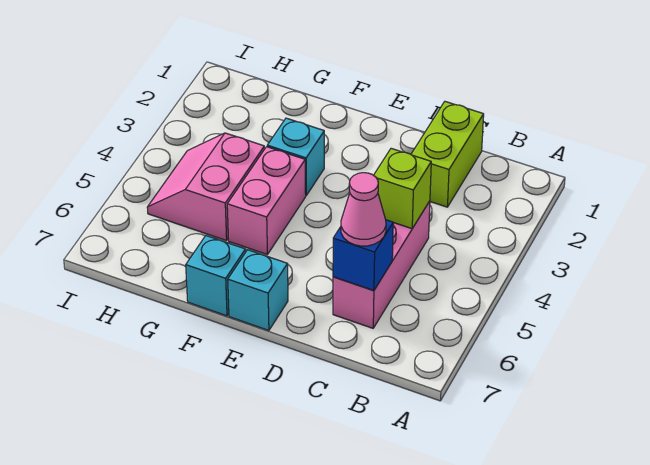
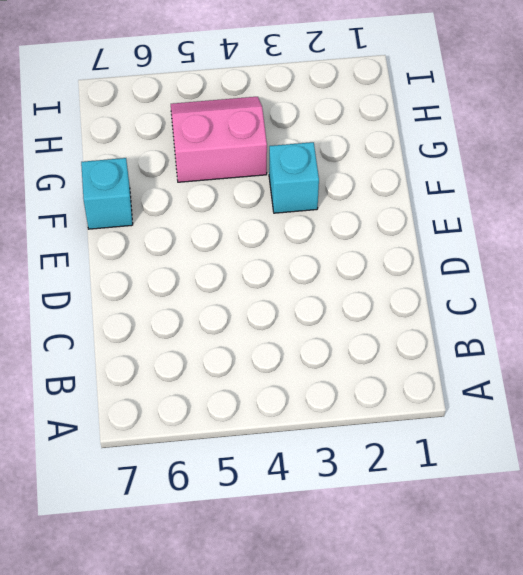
none -> lime brick C1:C2 level 1
none -> pink brick C4:C6 level 1

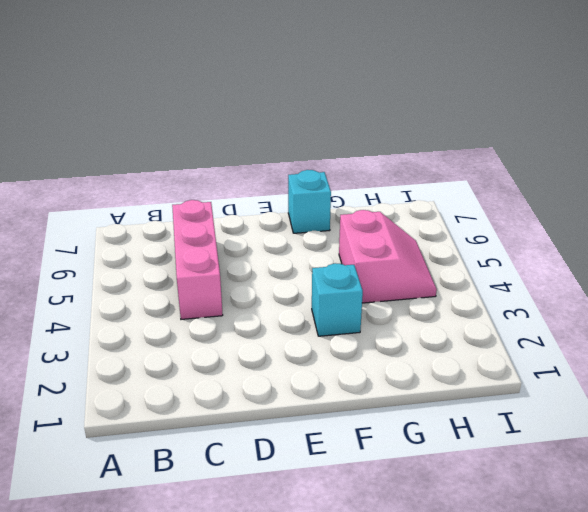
none -> lime brick C1:C2 level 1
none -> cyan brick E7 level 1

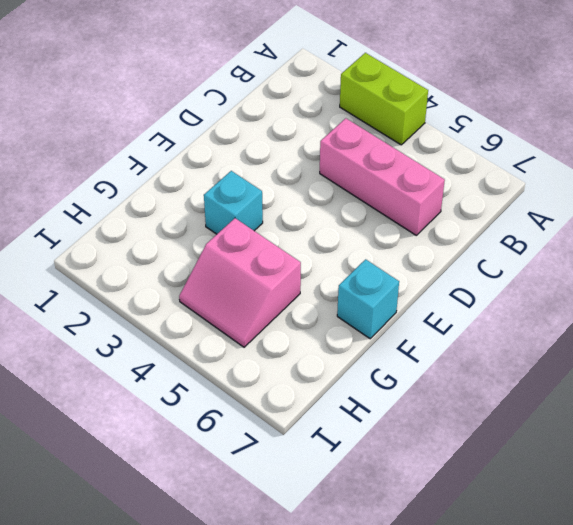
lime brick A3:A4 level 1 -> lime brick C1:C2 level 1
none -> cyan brick E7 level 1
none -> pink brick F4:F5 level 1

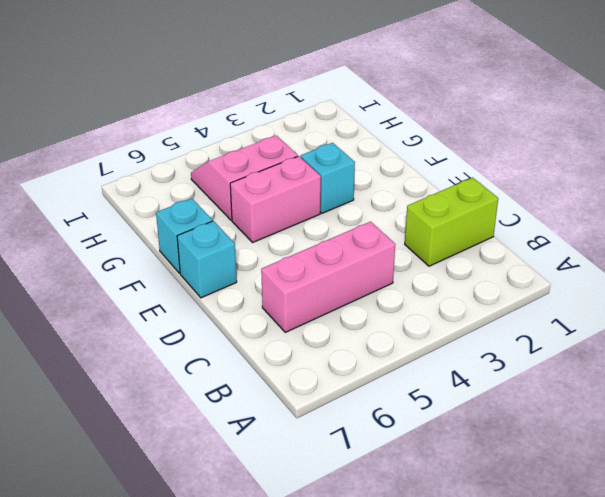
none -> lime brick C4 level 2
none -> blue brick C6 level 2

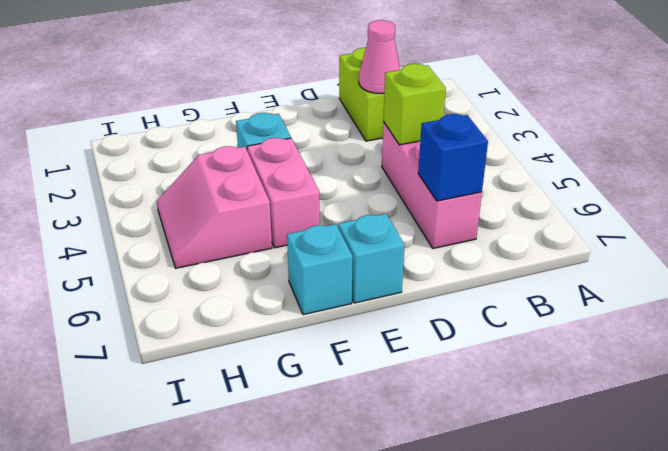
pink cone C2 level 2 -> pink cone C6 level 3

